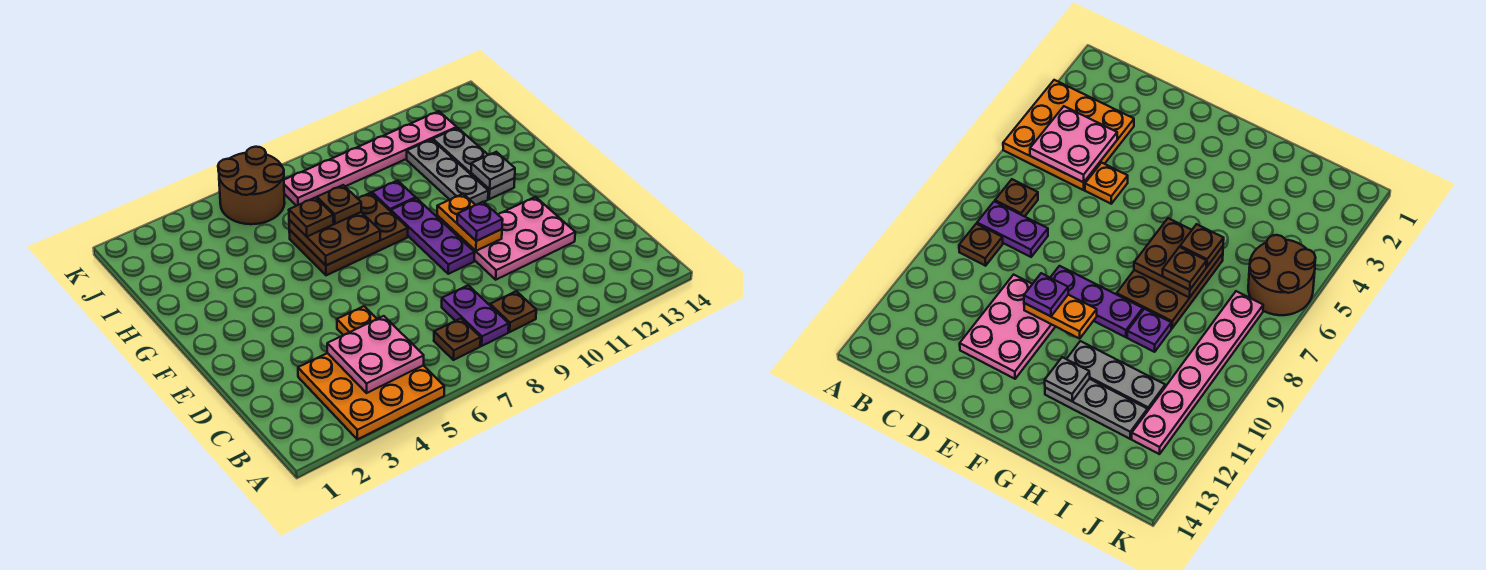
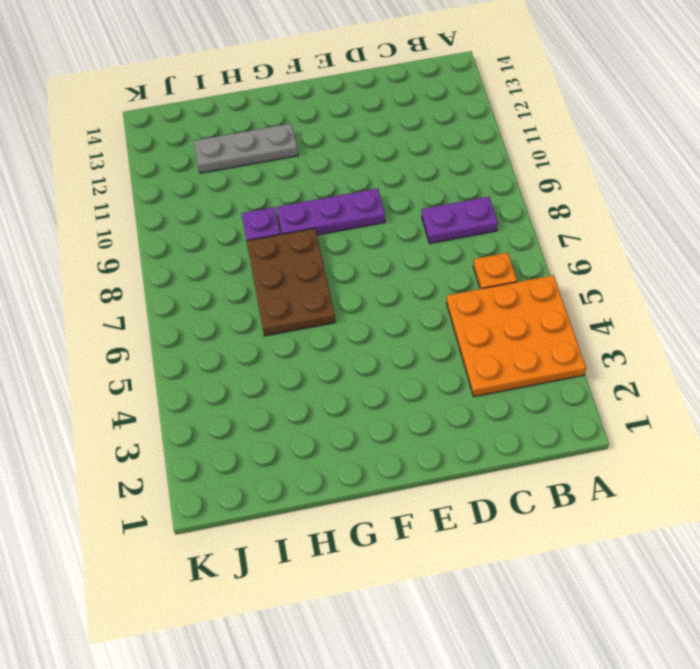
orange plate B6 level 1 -> orange plate D5 level 1
none -> brown plate B7 level 1
none -> brown plate B9 level 1
none -> pink plate D10:E12 level 1

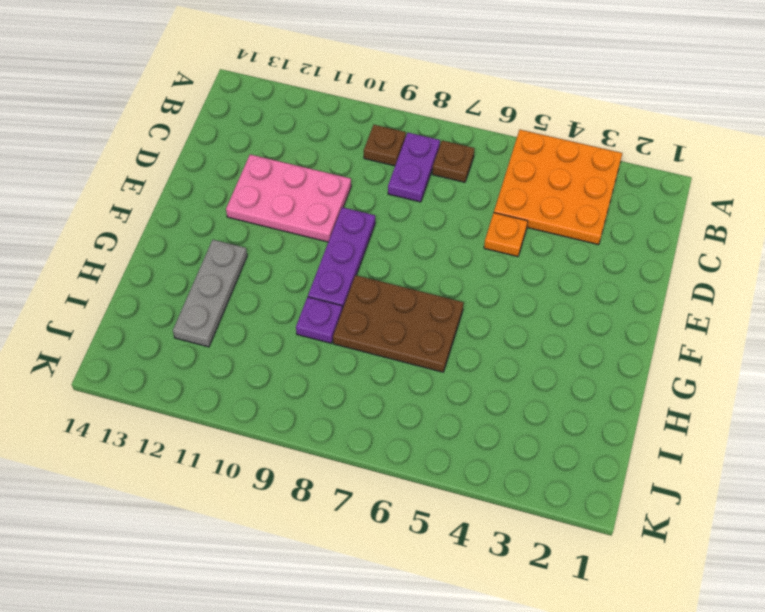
none -> grey plate G11:I11 level 1
none -> brown round brick J5:K6 level 1
none -> pink plate J7:J12 level 1

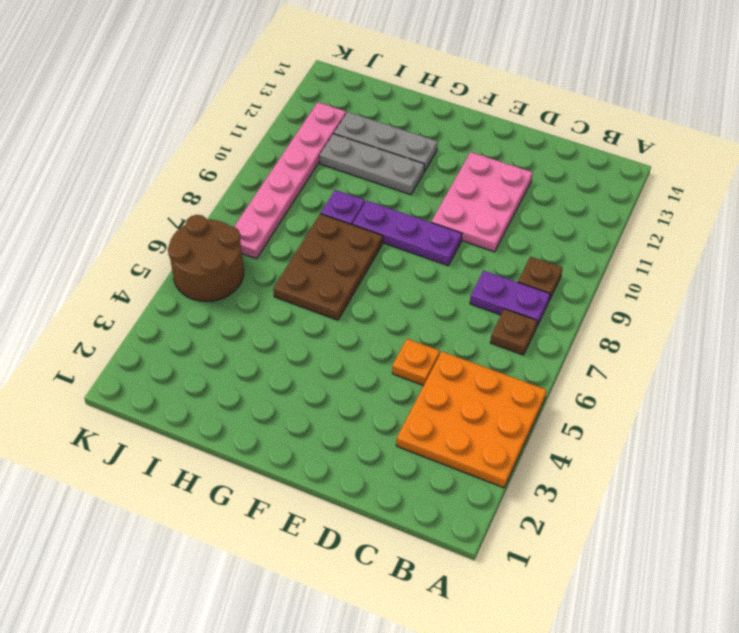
none -> pink plate B4:C5 level 2
none -> orange plate E10:F10 level 2
none -> brown plate G6:H7 level 2

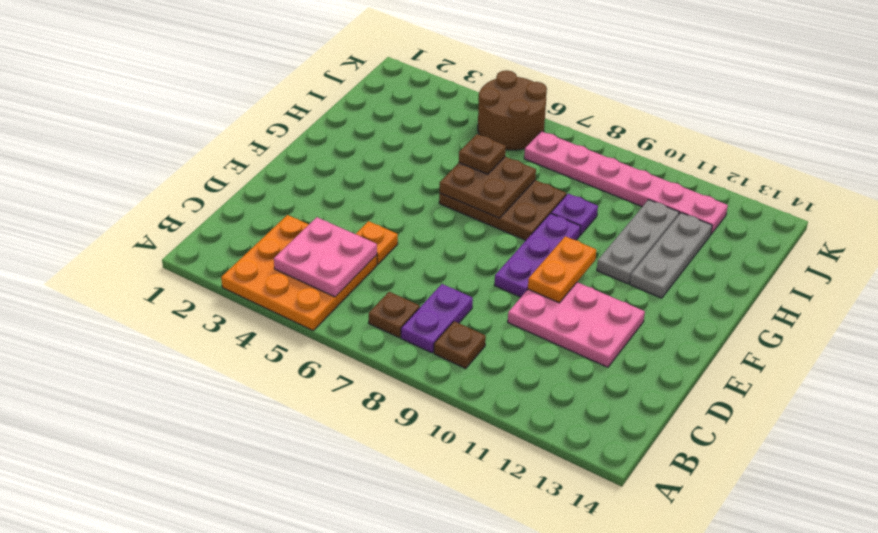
none -> grey plate G12 level 2
none -> purple plate E10 level 3
none -> brown plate H7 level 3

